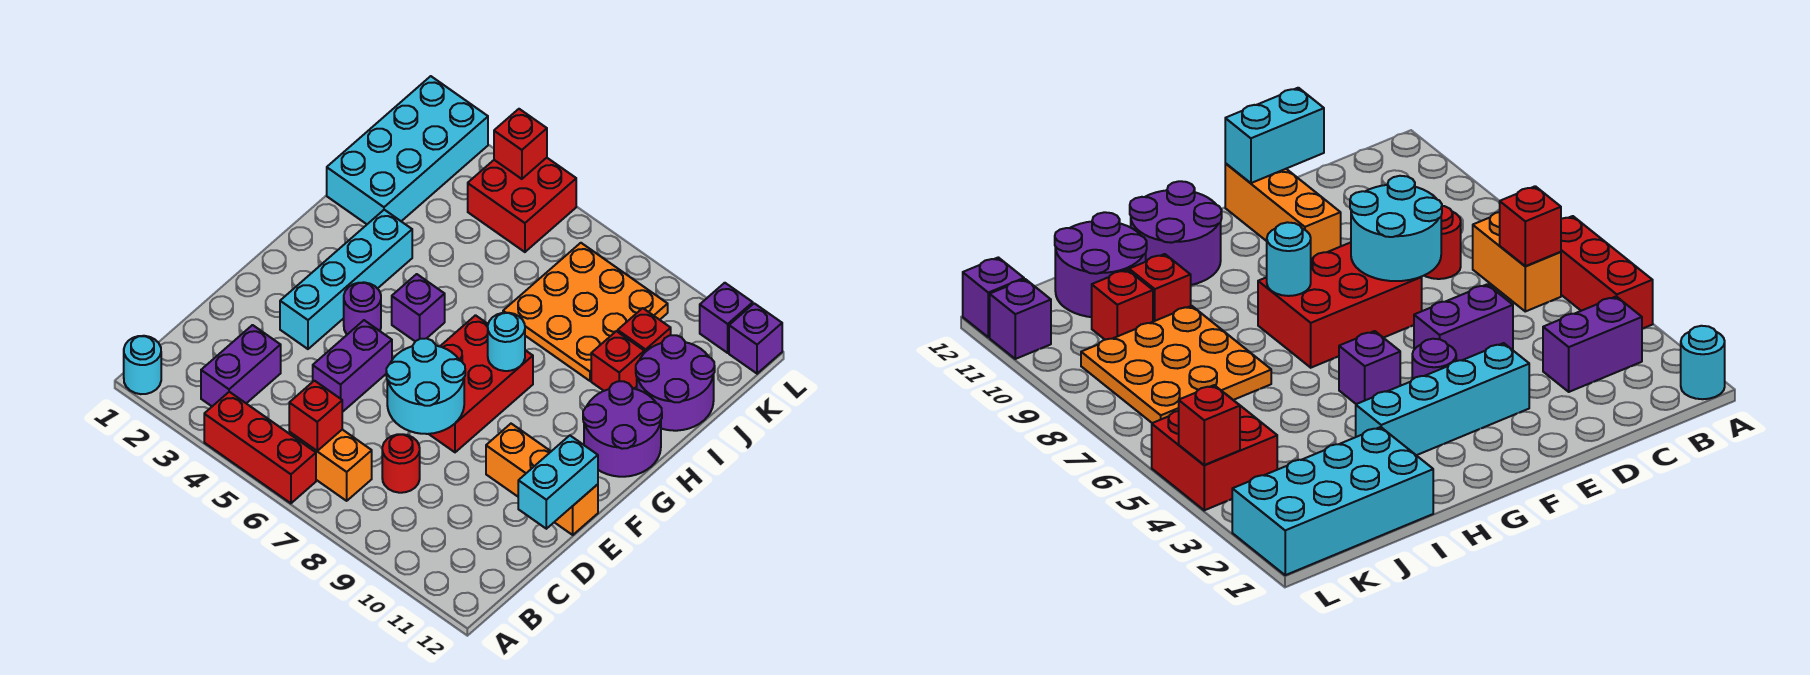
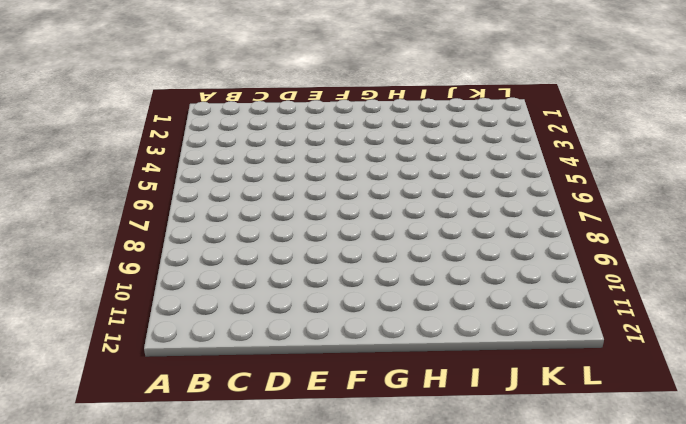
none -> cyan round brick A1 level 1
none -> red brick A4:A6 level 1
none -> purple brick B3:C3 level 1

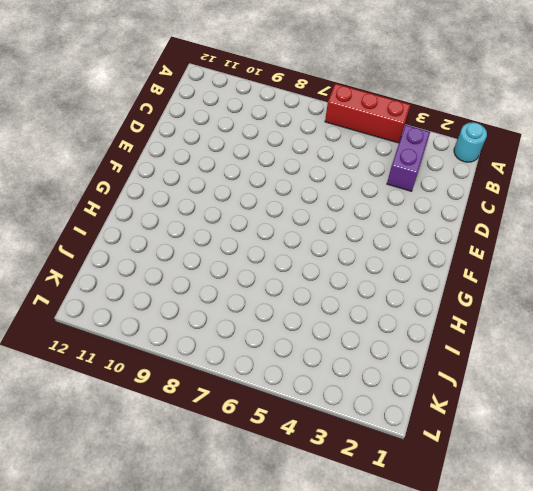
none -> orange brick B6:B7 level 1
none -> red round brick C8 level 1
none -> purple brick D5:E5 level 1

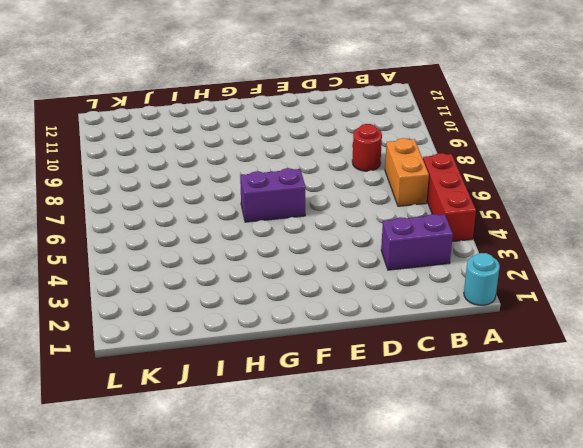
purple brick F6:G6 level 1 -> purple brick D5:E5 level 1
none -> cyan brick E3:H3 level 1
none -> red brick E7:G8 level 1
none -> orange brick E10:E12 level 1

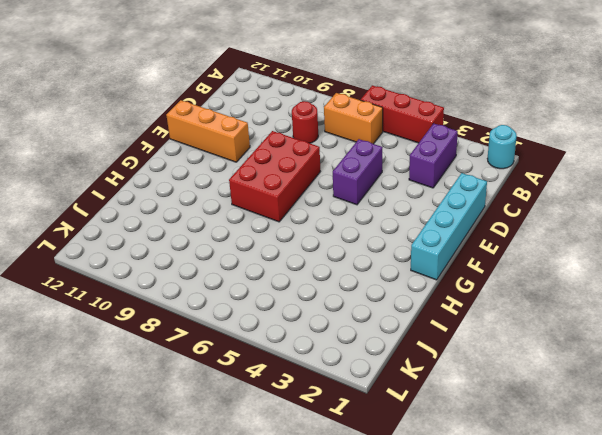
cyan brick D1:G1 level 1 -> cyan brick E3:H3 level 1
none -> purple round brick F4 level 1
none -> purple brick G5 level 1
none -> purple round brick G11:H12 level 1

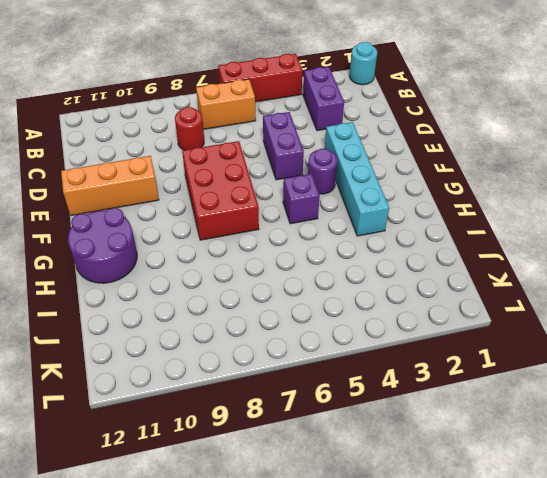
none -> cyan brick I1:L2 level 1
none -> orange plate I7:K9 level 1
none -> red brick I10 level 1

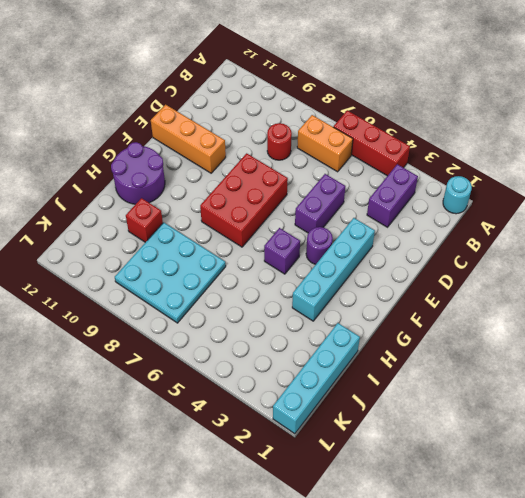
cyan brick I1:L1 level 1 -> cyan brick I1:L2 level 1
cyan plate I7:K9 level 1 -> orange plate I7:K9 level 1
none -> purple round brick I11:J12 level 1
none -> red brick J10 level 1
none -> red brick K4:L5 level 1

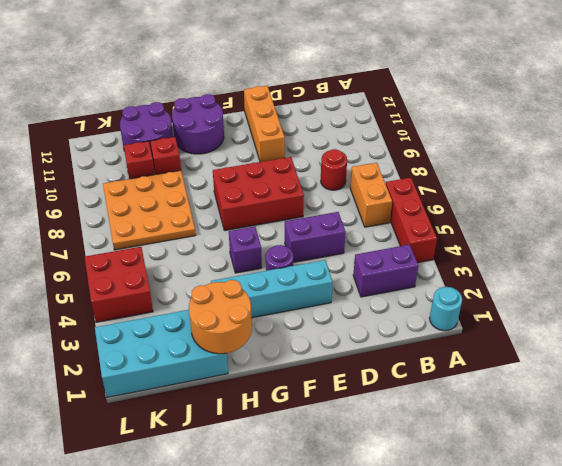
orange round brick H1:I2 level 2 -> none
none -> purple brick L11 level 1
none -> purple brick L12 level 1
none -> red brick B6 level 2

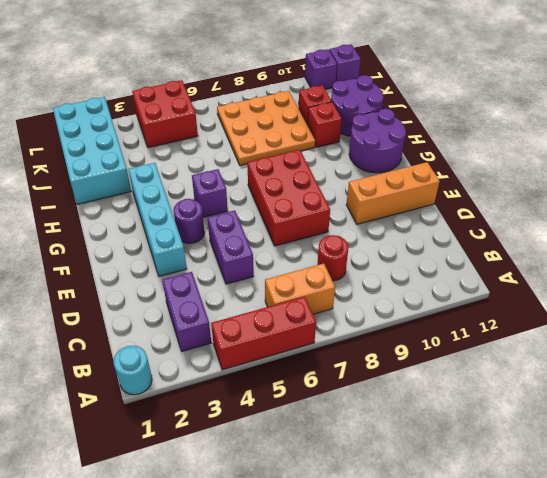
none -> red brick B6 level 2
none -> cyan round brick D7:E8 level 2
none -> cyan brick D12:E12 level 2

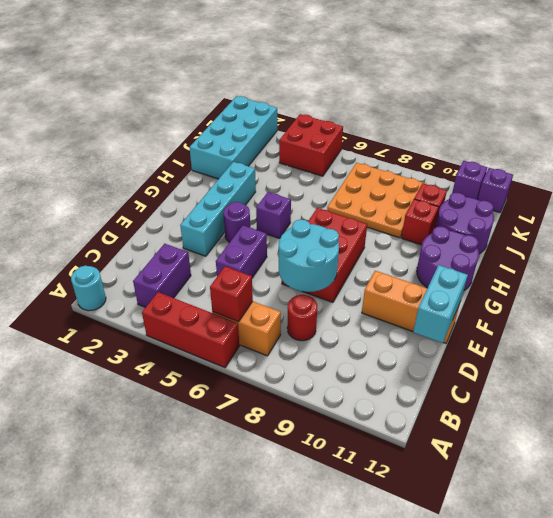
none -> cyan round brick G8 level 2
none -> red brick L4 level 2

